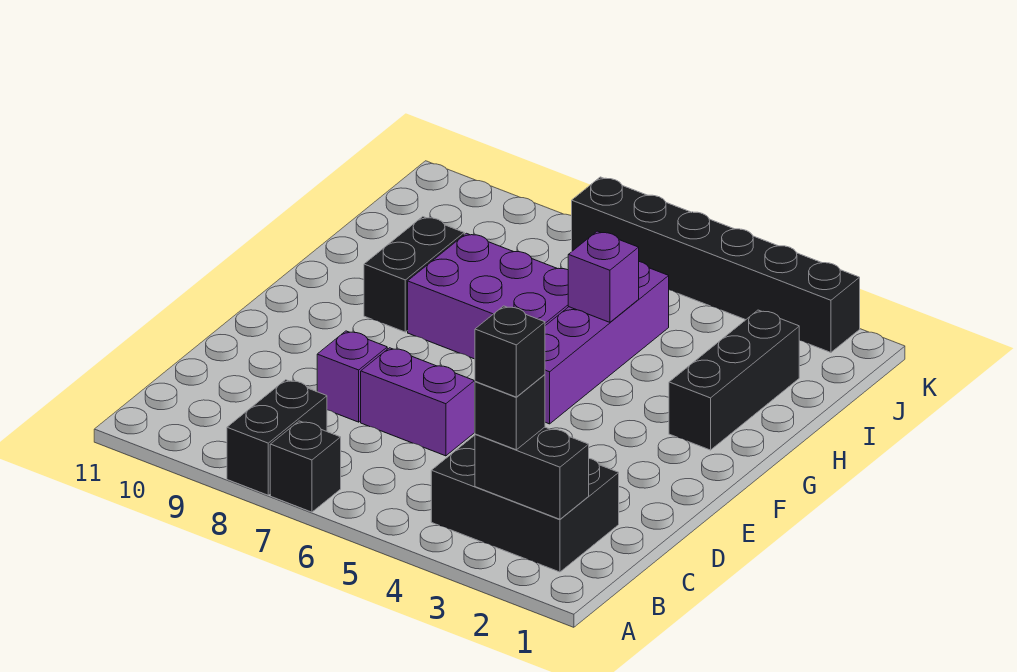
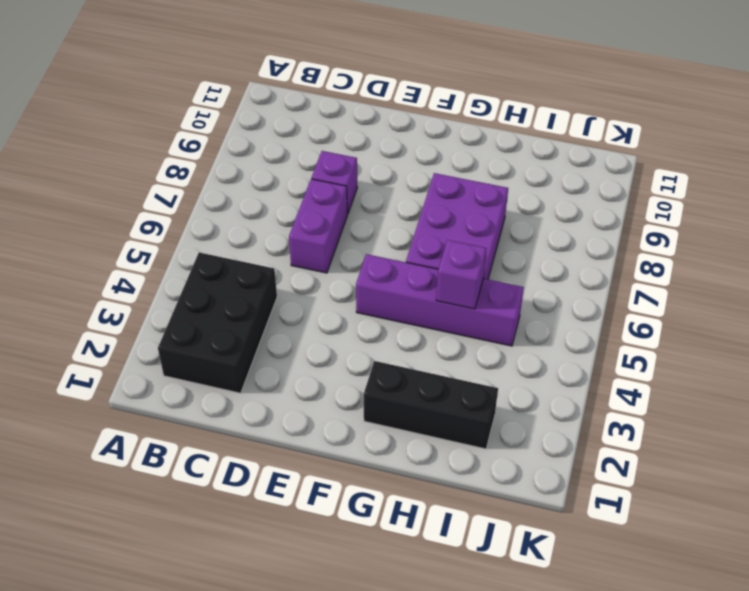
none -> black brick A7 level 1
none -> black brick A8:B8 level 1
none -> black brick G9:H9 level 1

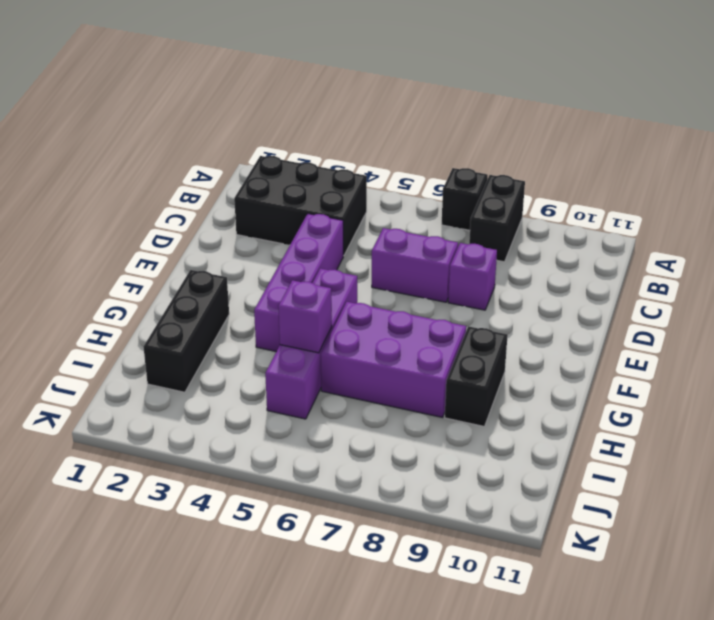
purple brick D4:G4 level 1 -> none
none -> black brick K2:K7 level 1
none -> black brick B2:B3 level 2
none -> black brick B3 level 3

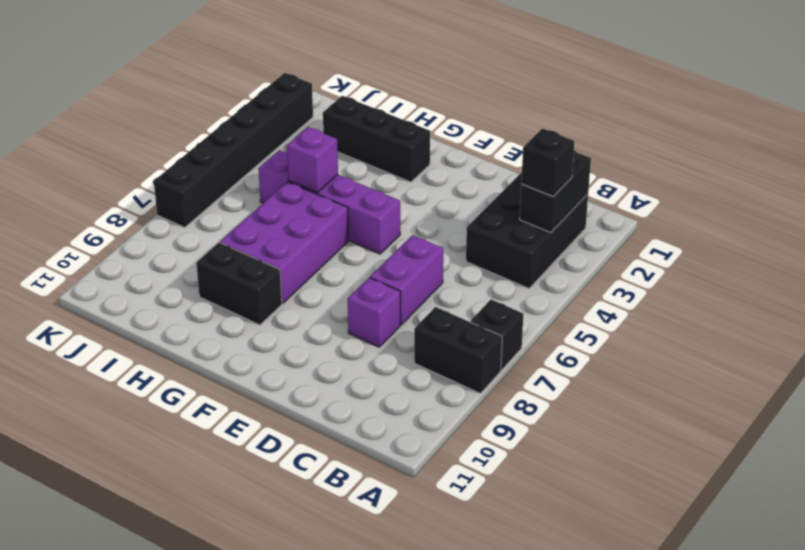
none -> black brick B3 level 4

